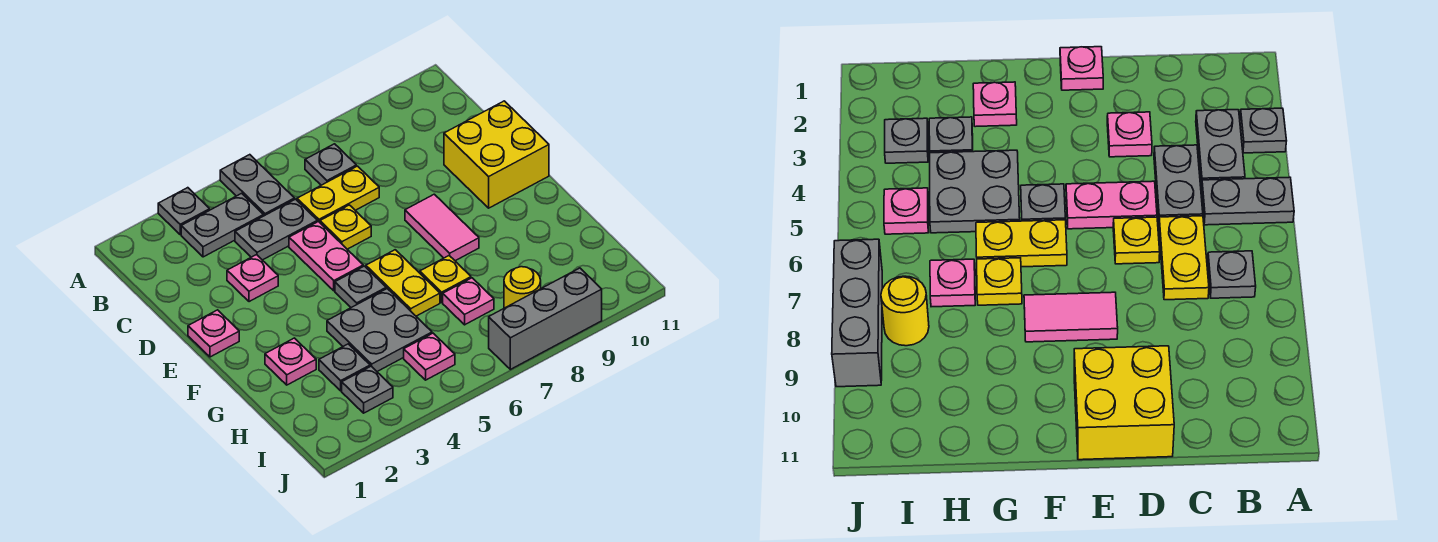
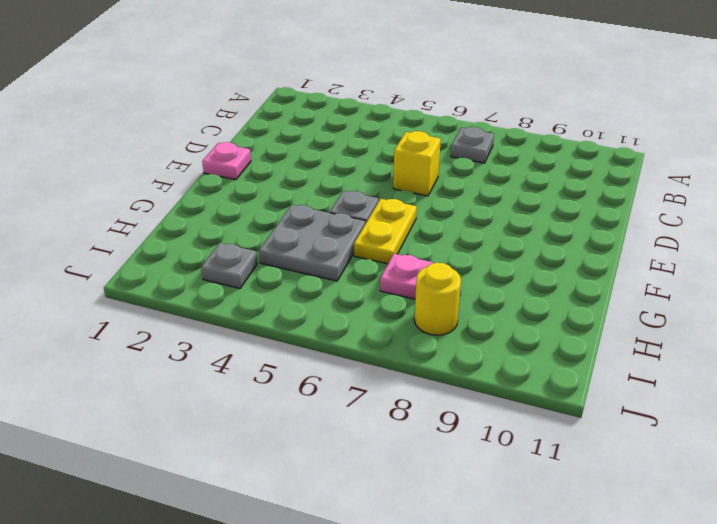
yellow brick D6 level 1 -> yellow plate D6 level 1
none -> grey plate A3 level 1
none -> grey plate A5:B5 level 1
none -> grey plate B3:B4 level 1

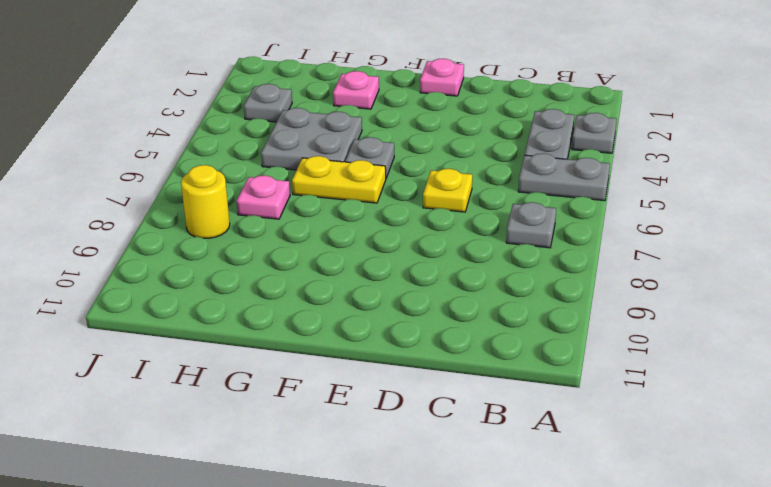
none -> grey plate C4:C5 level 1
none -> yellow plate C6:C7 level 1
none -> pink plate D3 level 1

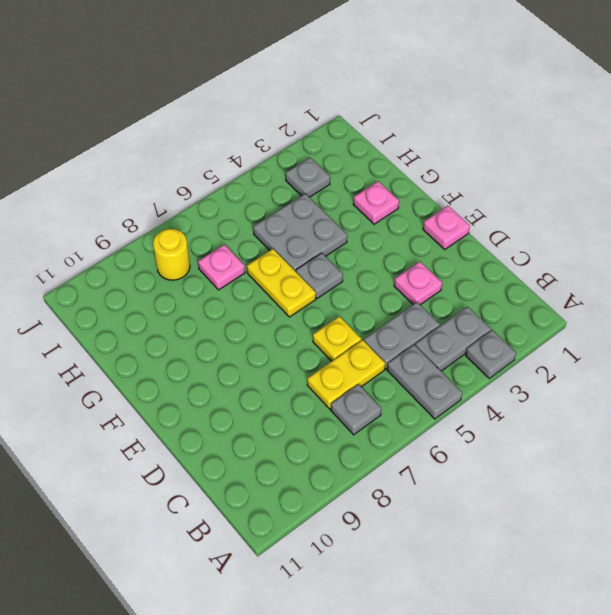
none -> pink plate D5:E5 level 1
none -> yellow brick D10:E11 level 1
none -> pink tile E8:F8 level 1

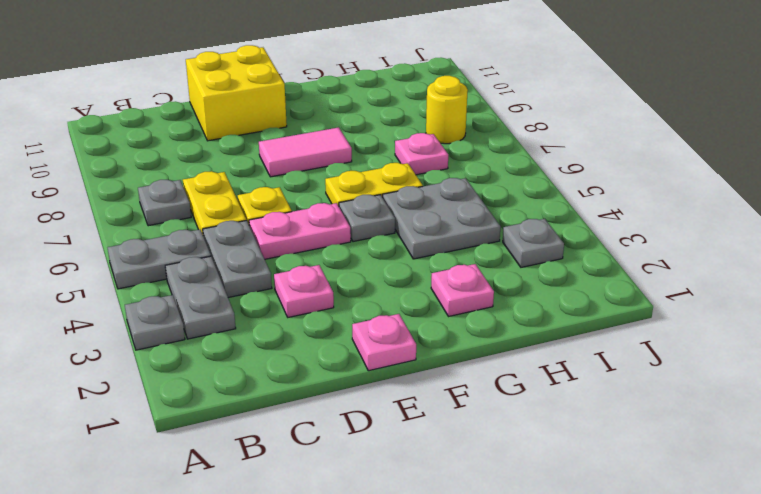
none -> yellow plate G7 level 1
none -> grey plate H3 level 1
none -> pink plate I5 level 1

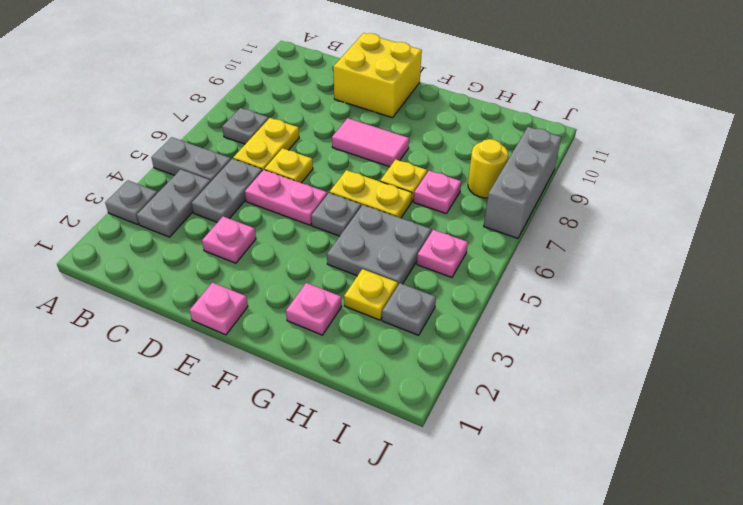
yellow plate H3 level 1 -> grey plate H3 level 1

